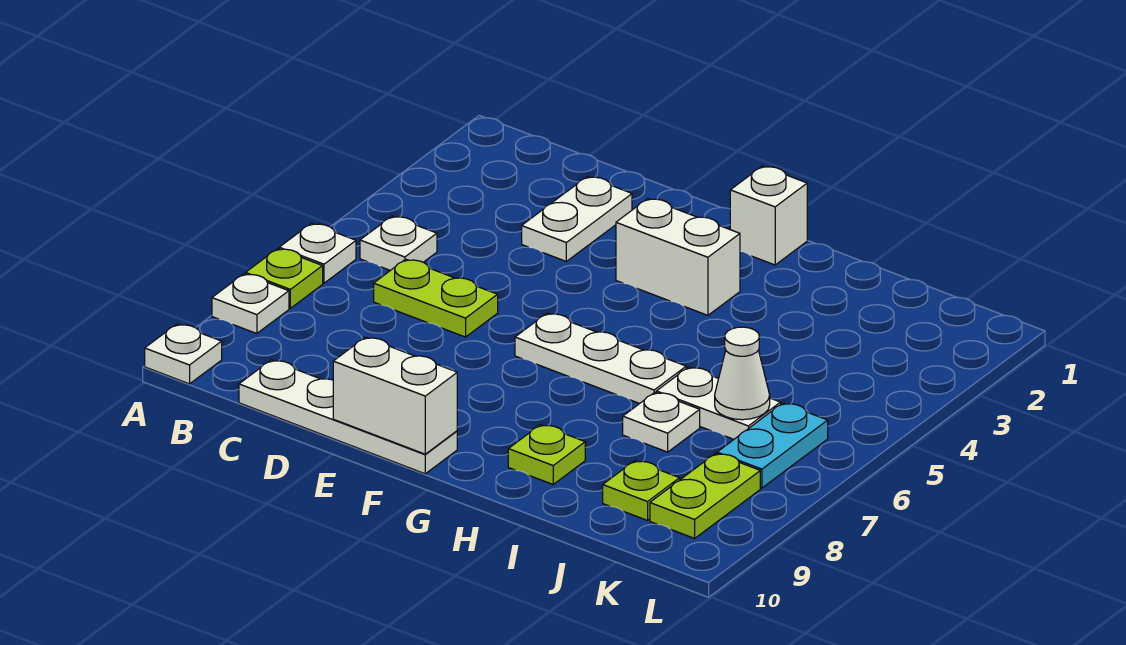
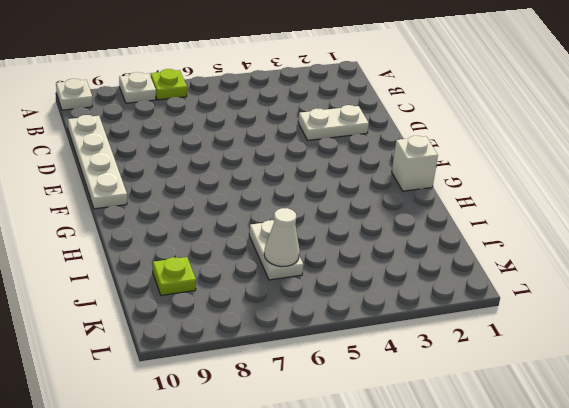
none -> white plate A6 level 1
none -> white plate B5 level 1
none -> lime plate C6:D6 level 1

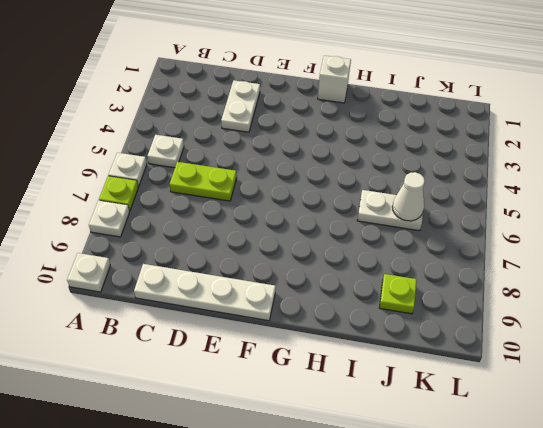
none -> white brick F3:G3 level 1
none -> white plate F6:H6 level 1
none -> lime plate H9 level 1

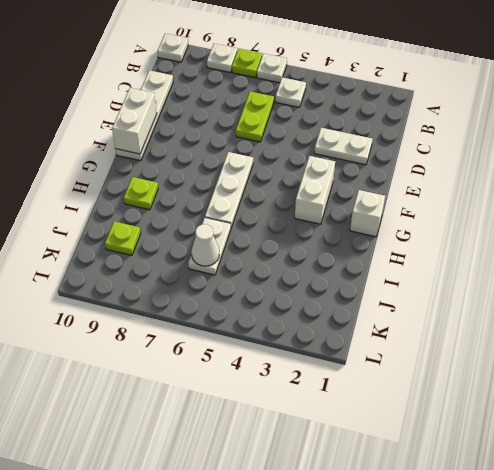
none -> white plate I7 level 1
none -> cyan plate K6:K7 level 1
none -> lime plate K8:K9 level 1

